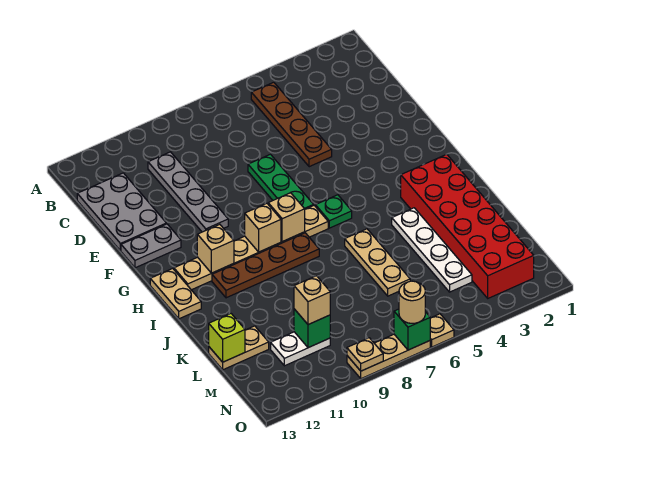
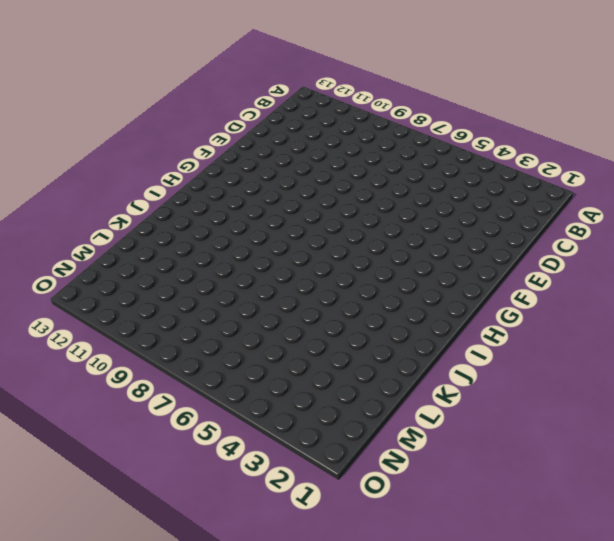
none -> brown plate B5:E5 level 1
none -> grey plate C10:F10 level 1
none -> grey plate C12:E13 level 1

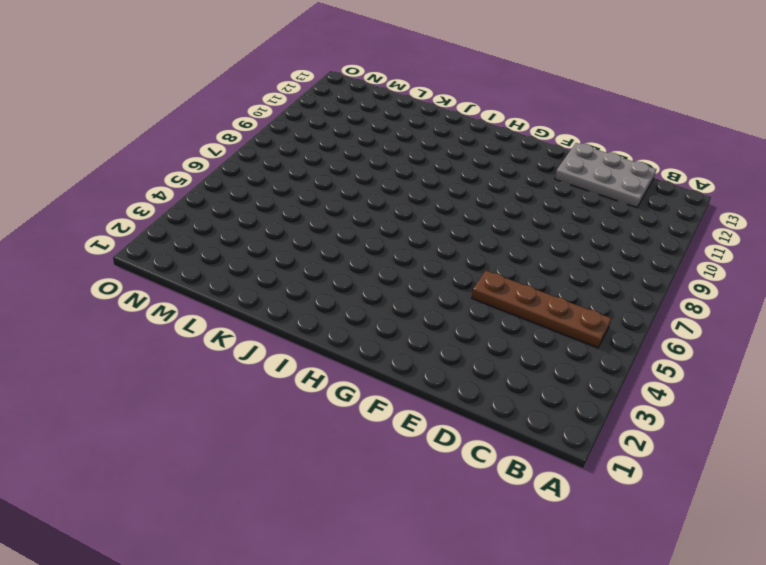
none -> grey plate C10:F10 level 1
none -> green plate E7:G7 level 1
none -> grey plate F12:F13 level 1

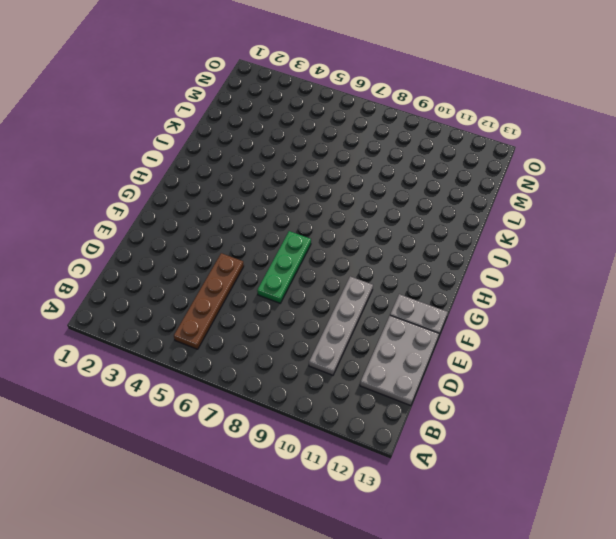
none -> green plate H6 level 1
none -> tan plate H7:H12 level 1
none -> tan plate H13:I13 level 1

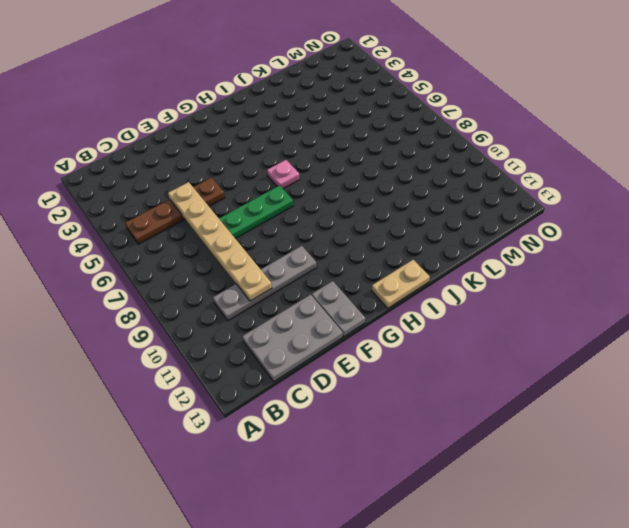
tan plate D5:D10 level 2 -> tan plate H7:H12 level 1
pink plate H6 level 1 -> green plate H6 level 1
none -> red brick I2:N3 level 1
none -> brown plate I8:I11 level 1
none -> white plate J4:M4 level 1

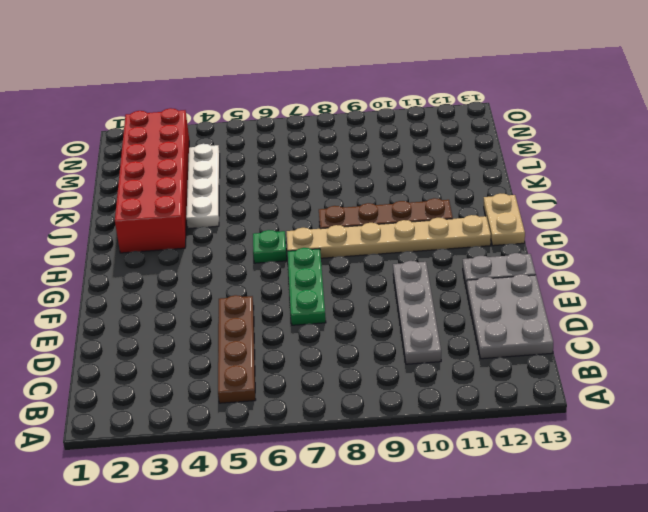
none -> tan plate J6:L6 level 1
none -> tan plate L12:L13 level 1
none -> white plate M10:M11 level 1

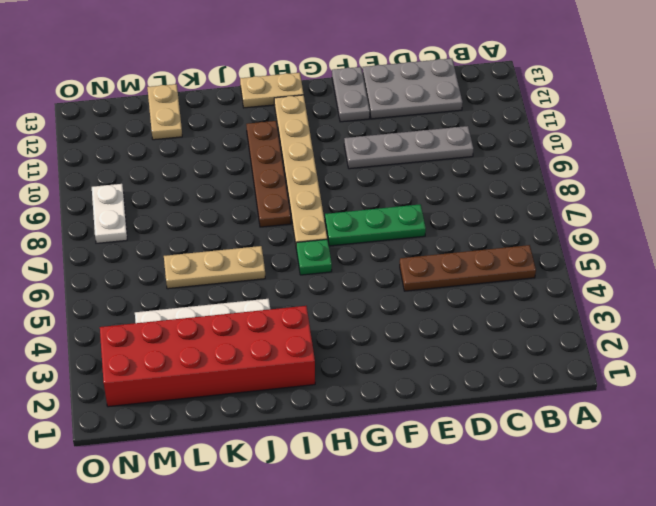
white plate N8:N9 level 1 -> white plate M10:M11 level 1
none -> tan plate O6 level 1
none -> tan plate O7:O9 level 1
none -> tan brick H8 level 2

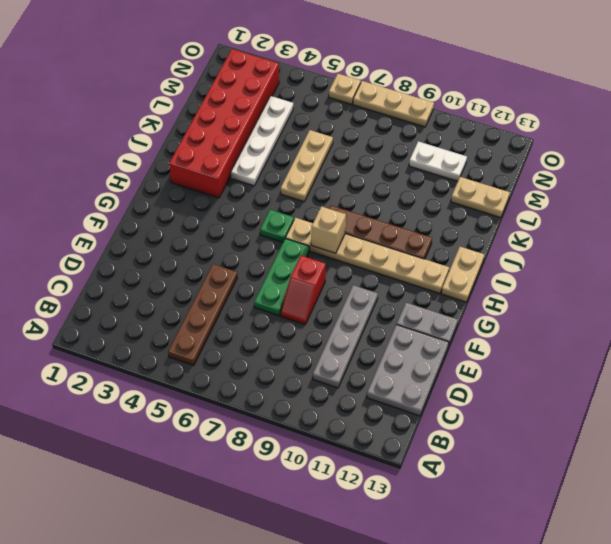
red slope E8:F8 level 1 top F -> none
none -> tan brick H9 level 2
none -> tan brick H11 level 2
none -> lime brick L13 level 2

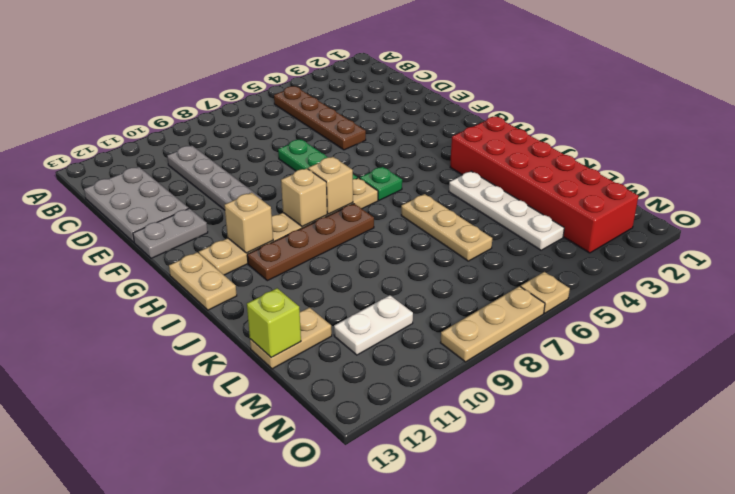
none -> green brick M10 level 2
none -> green brick O7 level 2
none -> tan plate O9 level 2

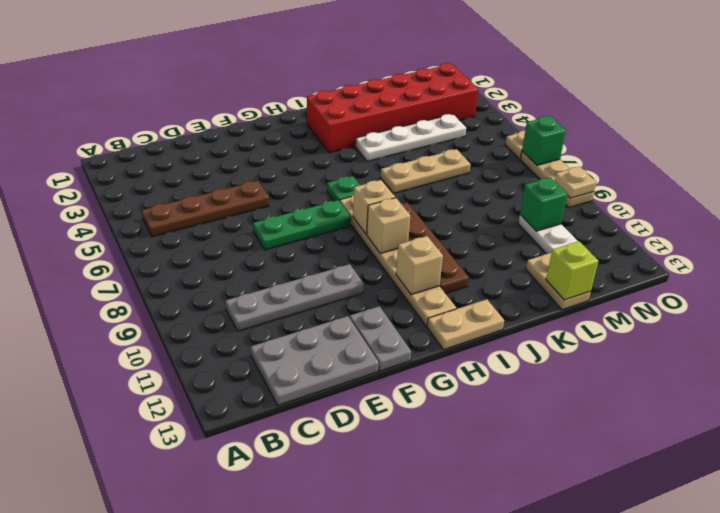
none -> tan brick M10 level 3
none -> tan round brick O7 level 3

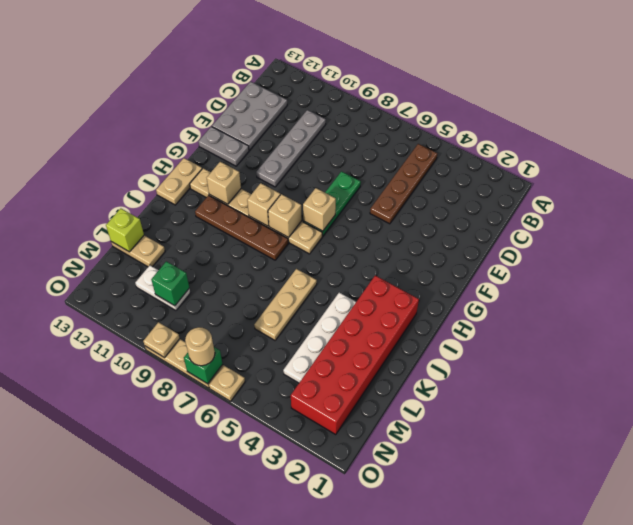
tan brick G7 level 2 -> tan brick M10 level 3
none -> green plate H6 level 1

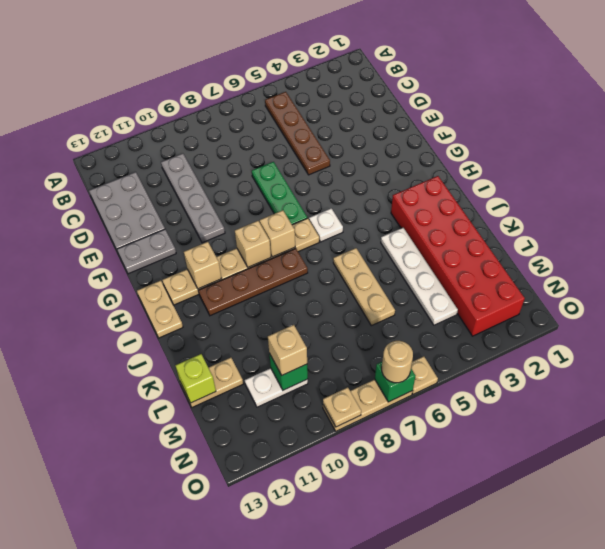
white plate H6 level 1 -> green plate H6 level 1

